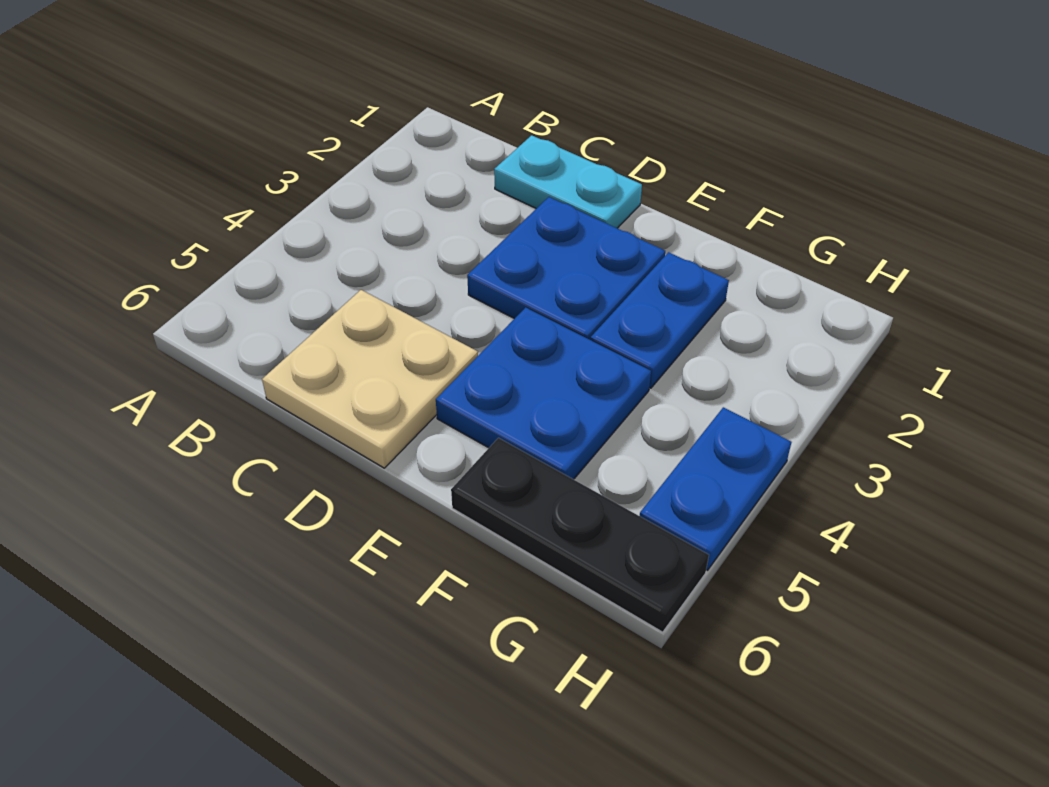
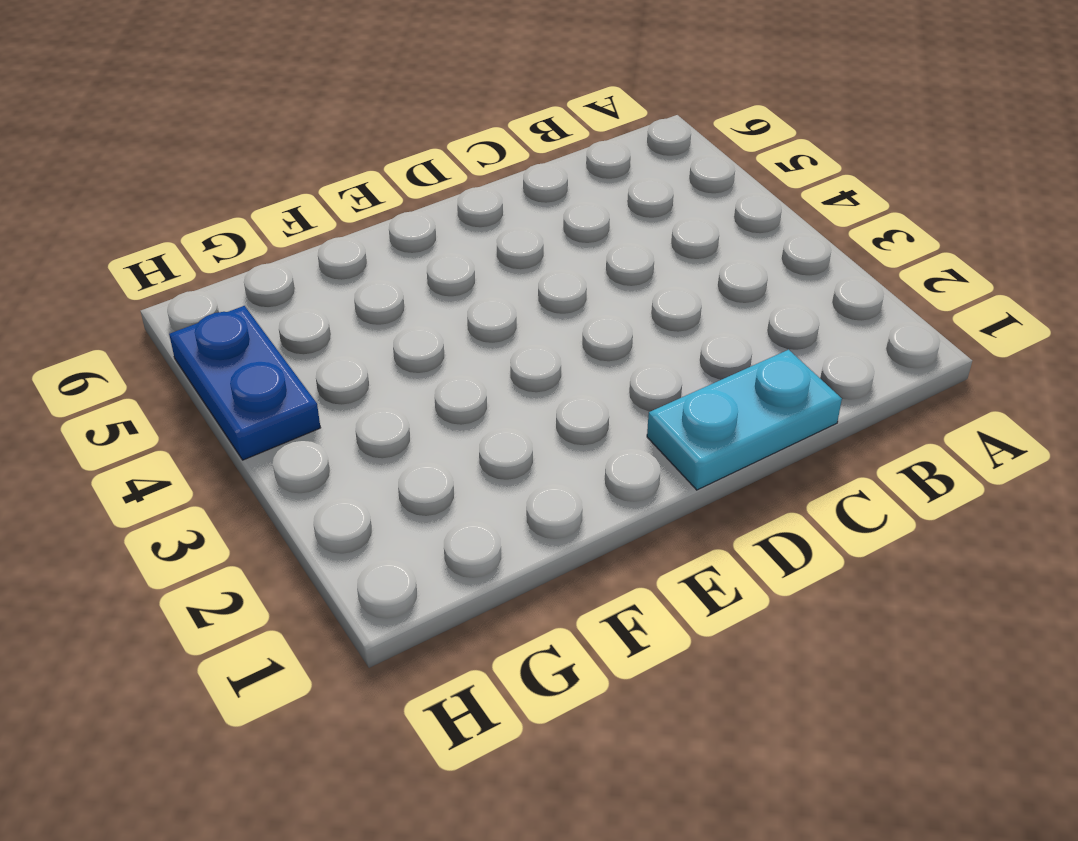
none -> tan plate C5:D6 level 1
none -> blue plate D2:E3 level 1

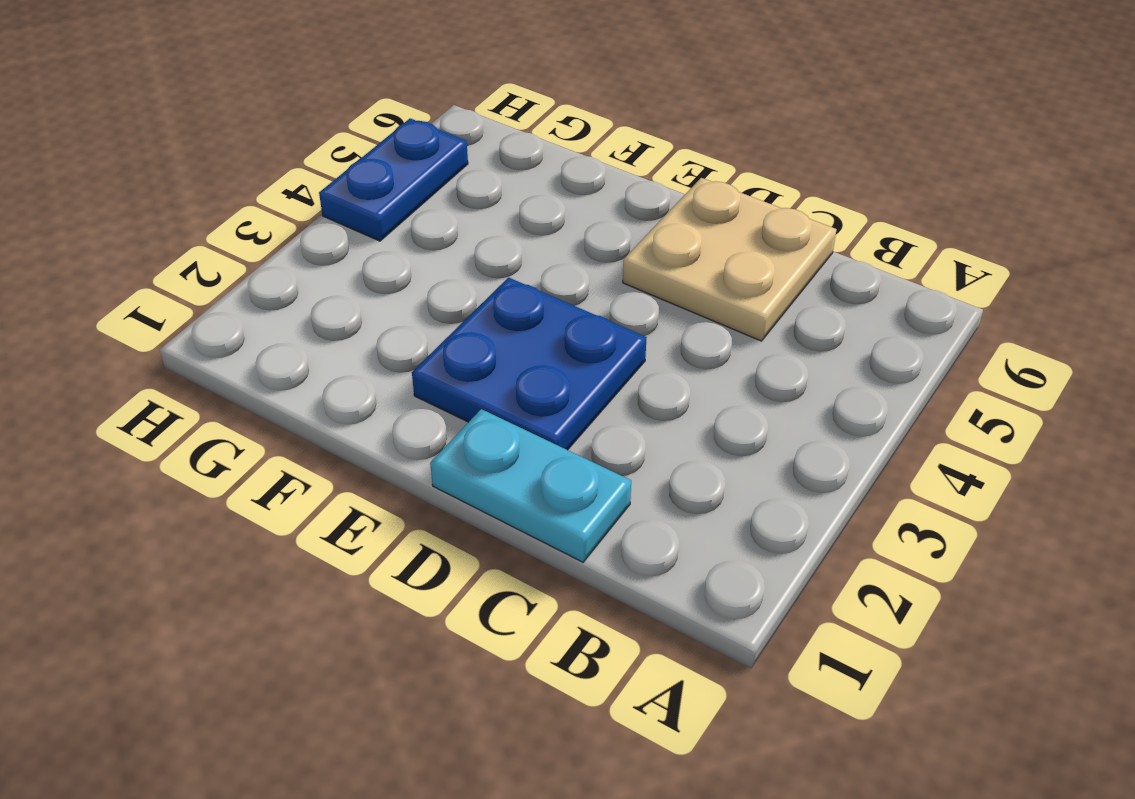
none -> blue plate E4:F5 level 1
none -> blue plate F2:F3 level 1

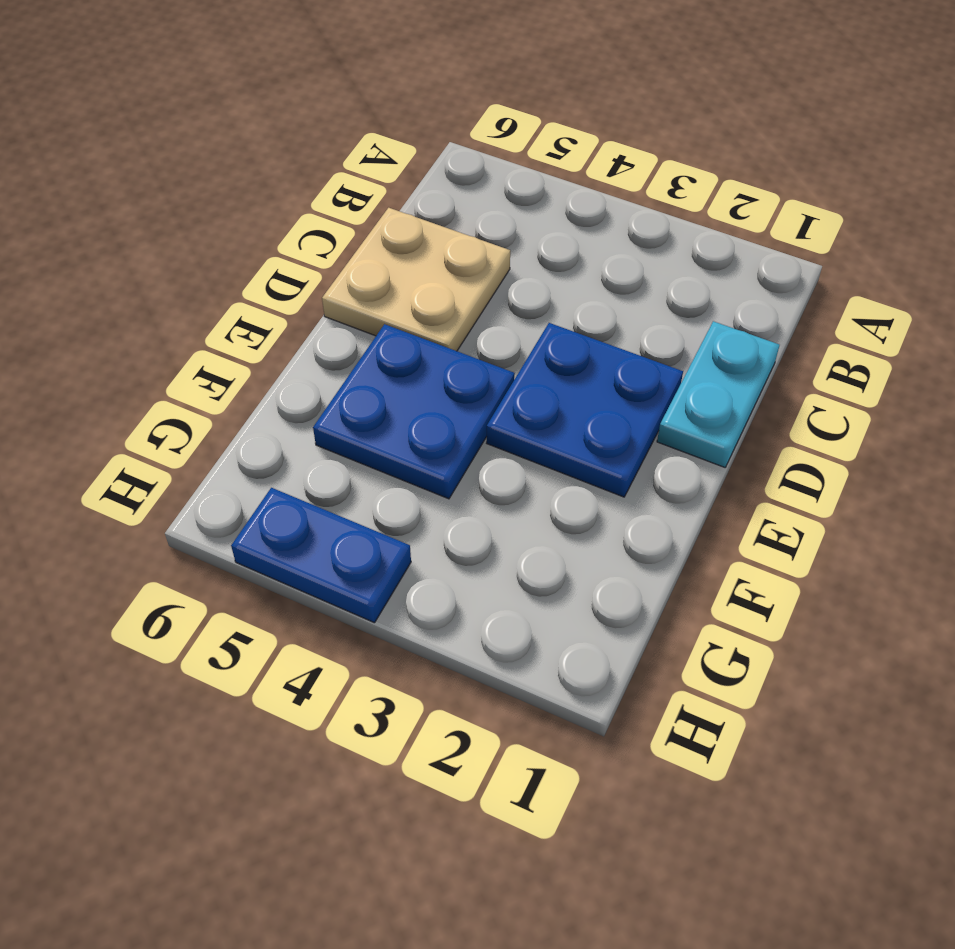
none -> blue plate F2:F3 level 1
none -> black plate F6:H6 level 1

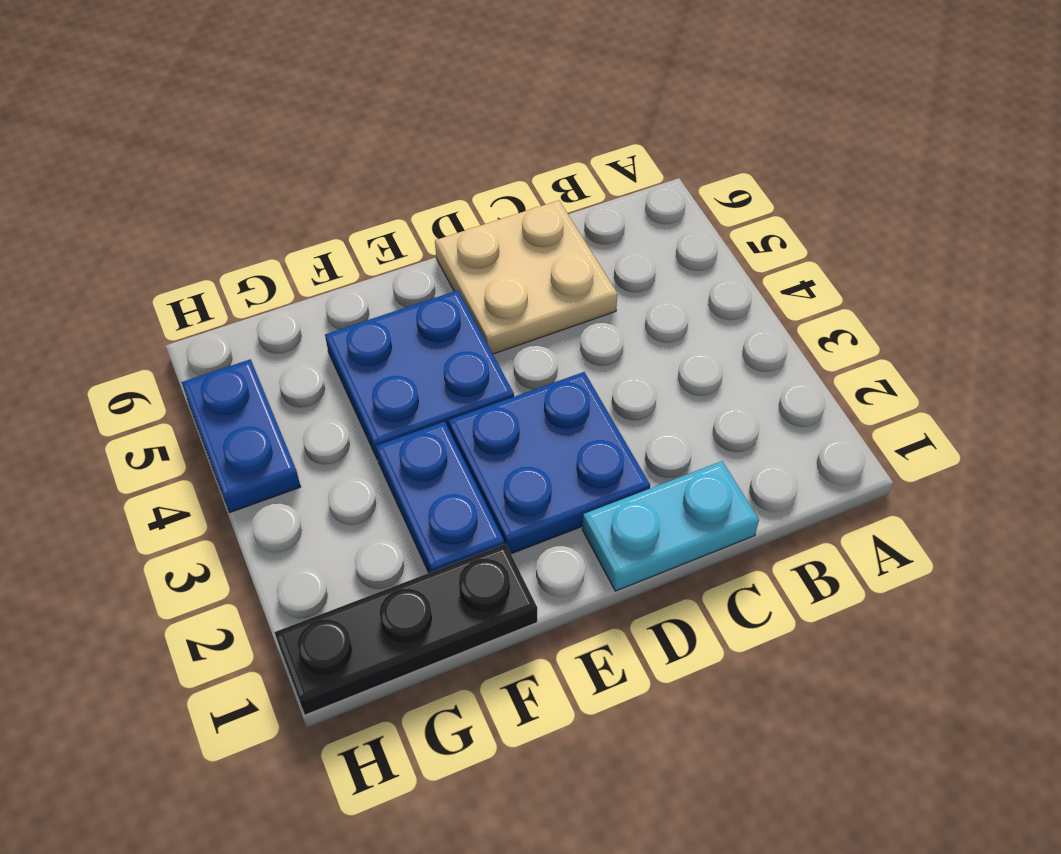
black plate F1:H1 level 1 -> black plate F6:H6 level 1

